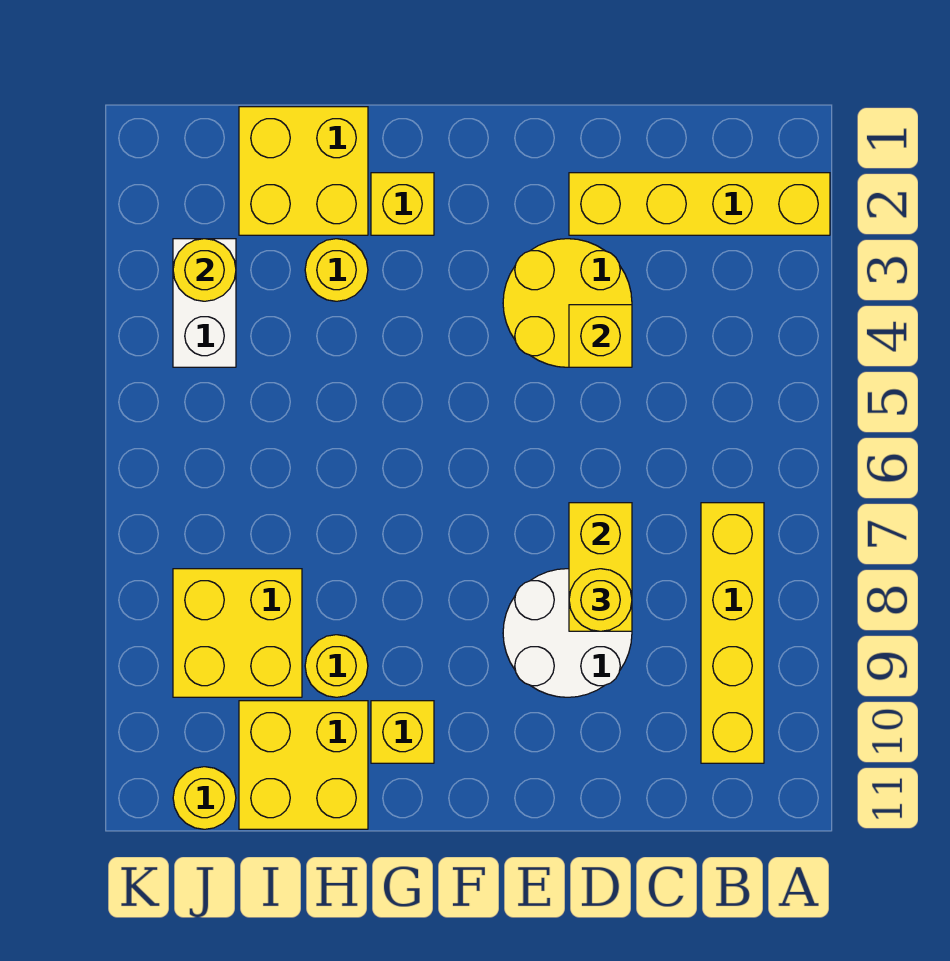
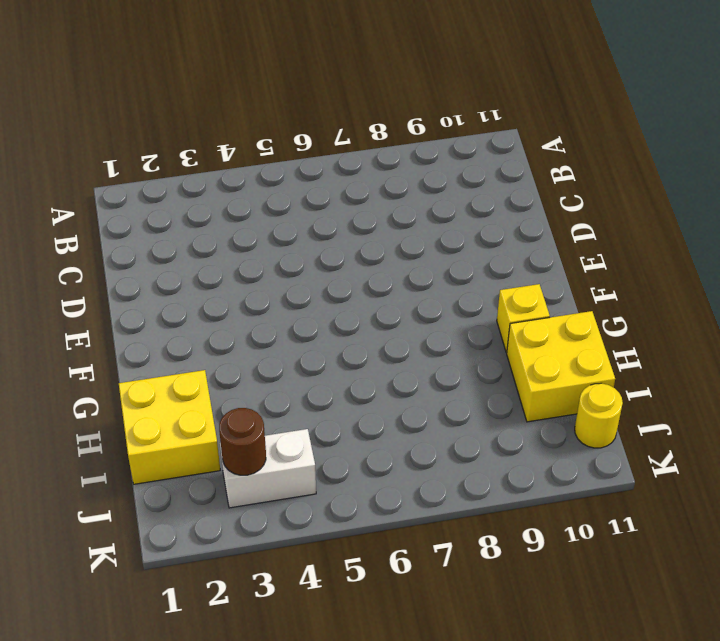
brown round brick J3 level 2 -> yellow round brick J3 level 2
none -> yellow brick A2:D2 level 1
none -> yellow brick B7:B10 level 1
none -> yellow round brick D3:E4 level 1

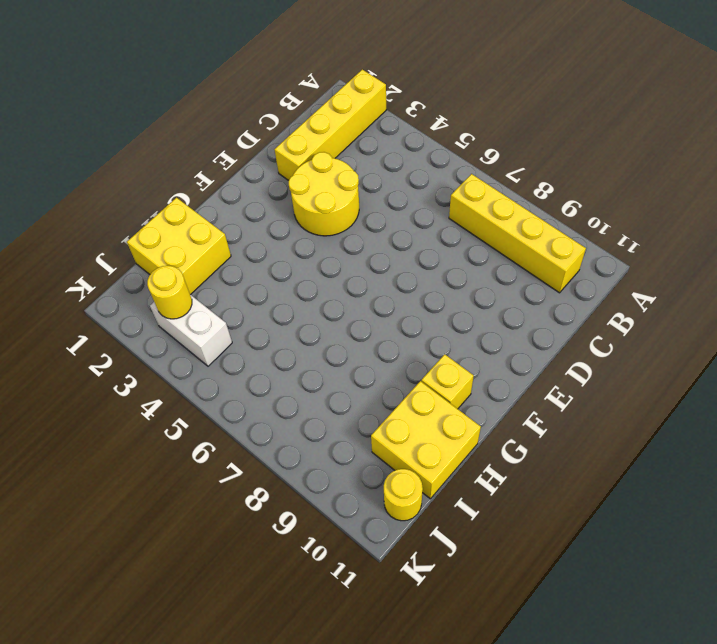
none -> white round brick D8:E9 level 1
none -> yellow brick G2 level 1
none -> yellow round brick H3 level 1

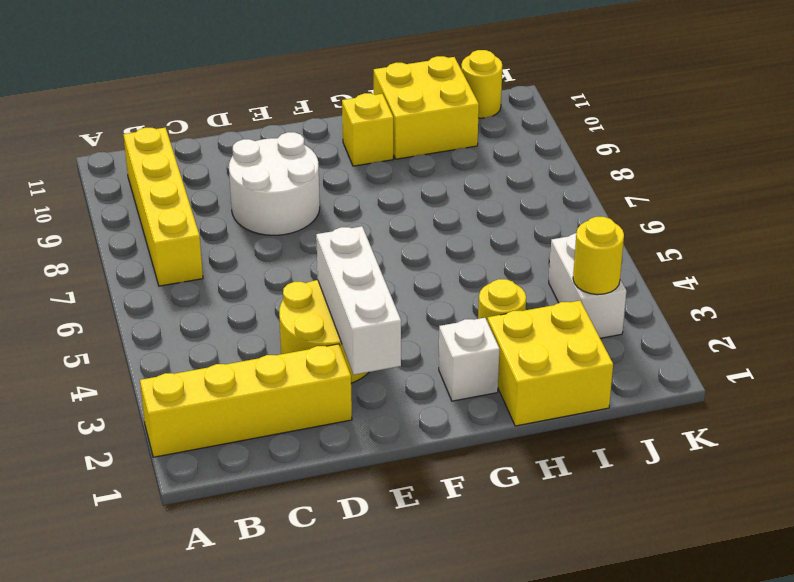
white brick E2:E4 level 2 -> none
white brick G2 level 1 -> yellow brick G2 level 1
none -> yellow round brick H9 level 1
none -> yellow brick I8:J9 level 1
none -> yellow brick D4 level 2

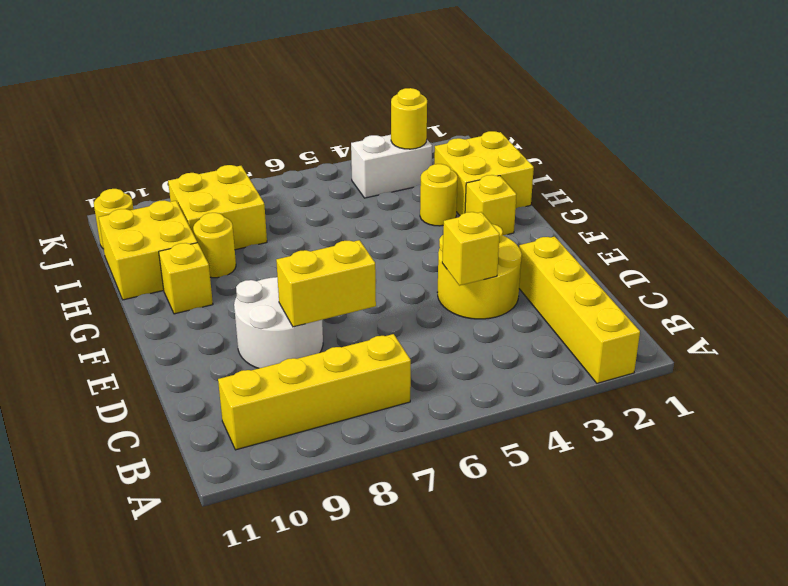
none -> yellow round brick D8 level 3

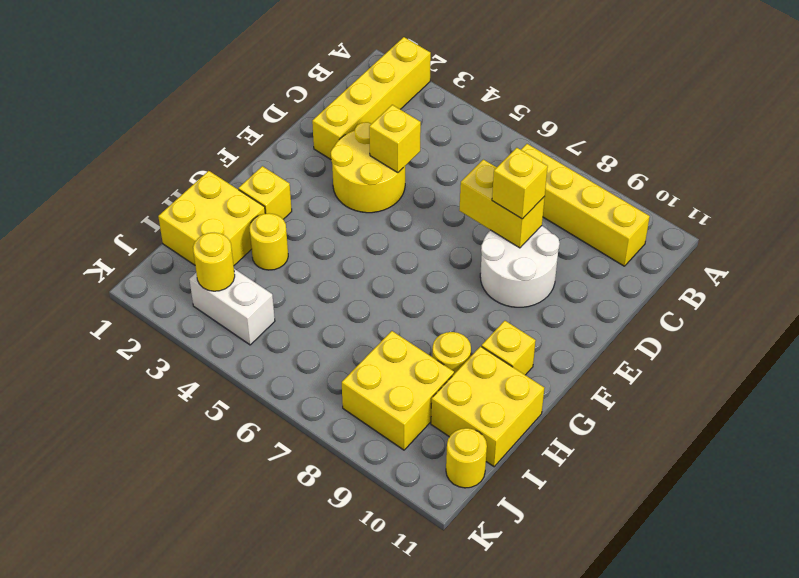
yellow brick D8 level 3 -> yellow round brick D8 level 3

